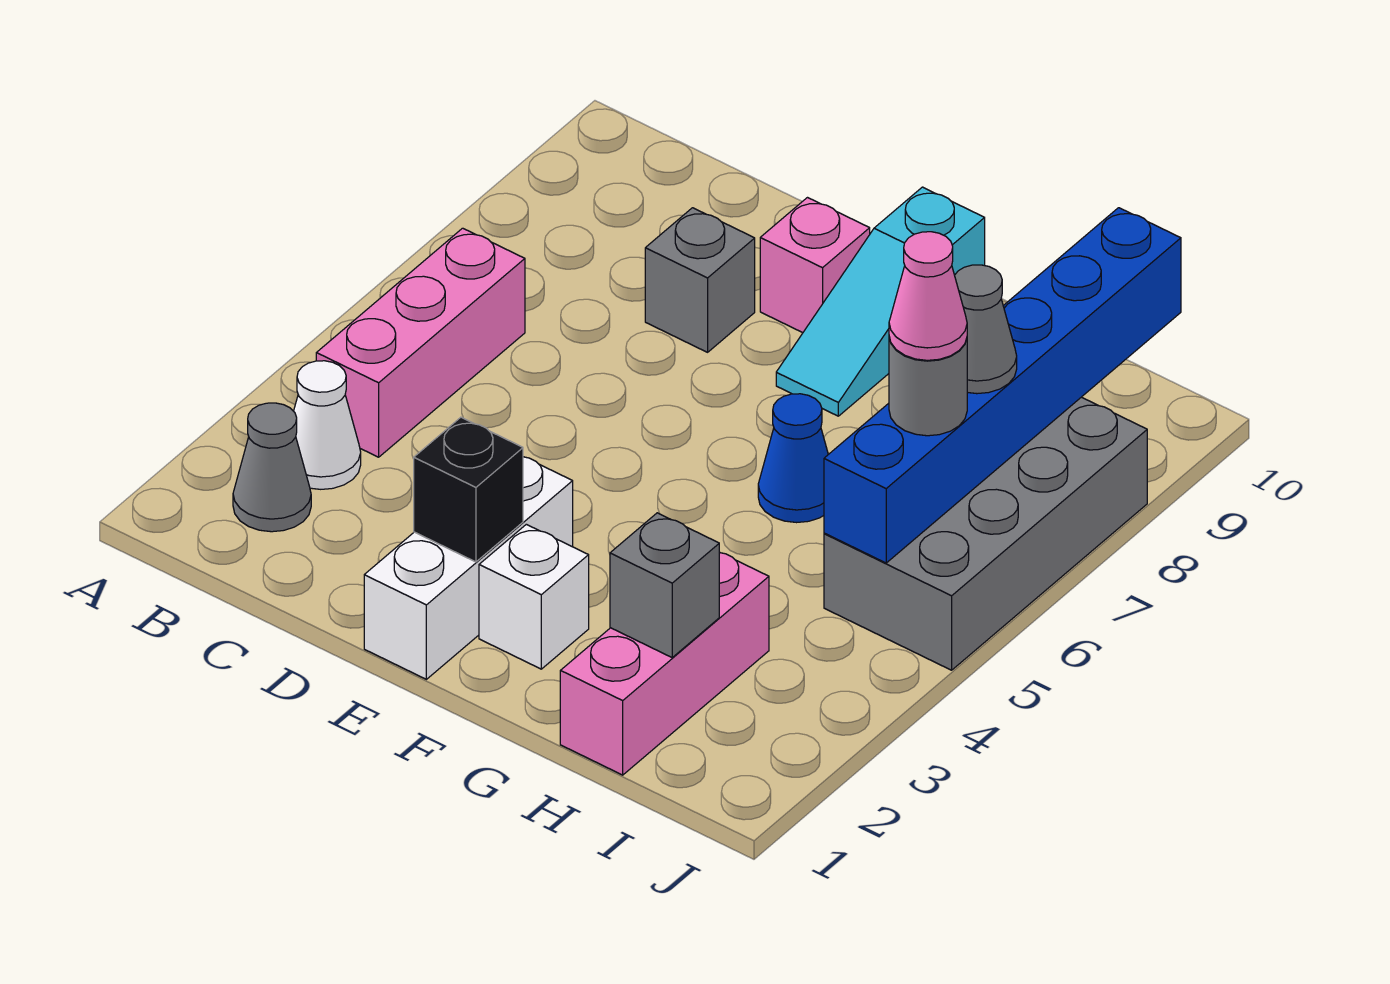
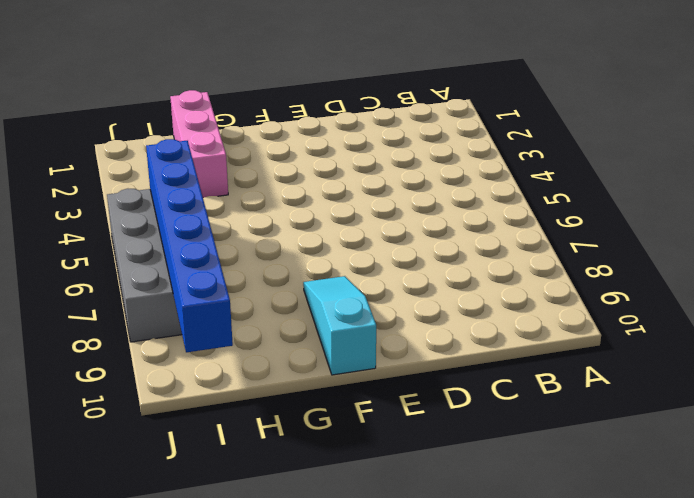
none -> grey cone B2 level 1
none -> white cone B3 level 1
none -> pink brick B4:B6 level 1

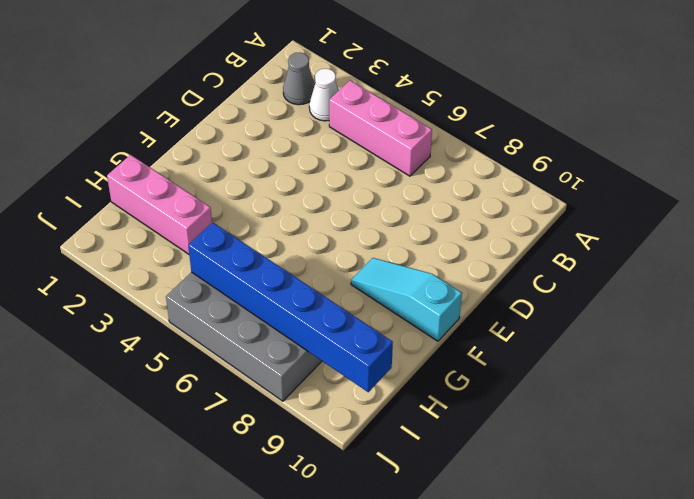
none -> grey brick D8 level 1
none -> white brick E1:E3 level 1
none -> pink brick E9 level 1

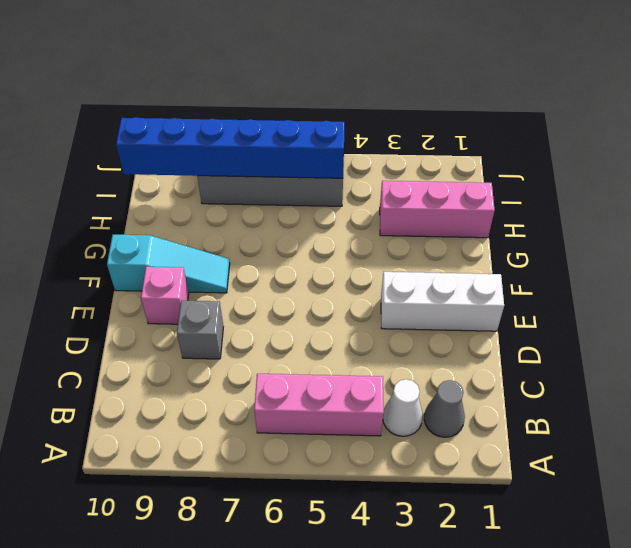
none -> white brick F2 level 1
none -> blue cone G6 level 1
none -> black brick E2 level 2

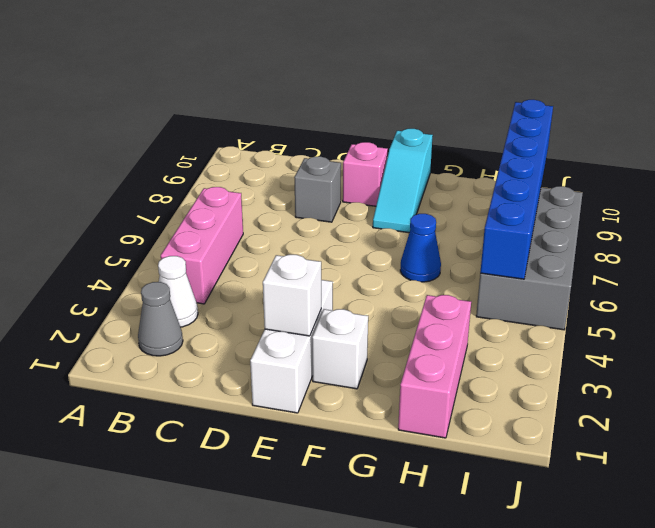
white brick E2 level 2 -> black brick E2 level 2
none -> grey brick H2 level 2
none -> grey round brick I6 level 3
none -> grey cone I7 level 3

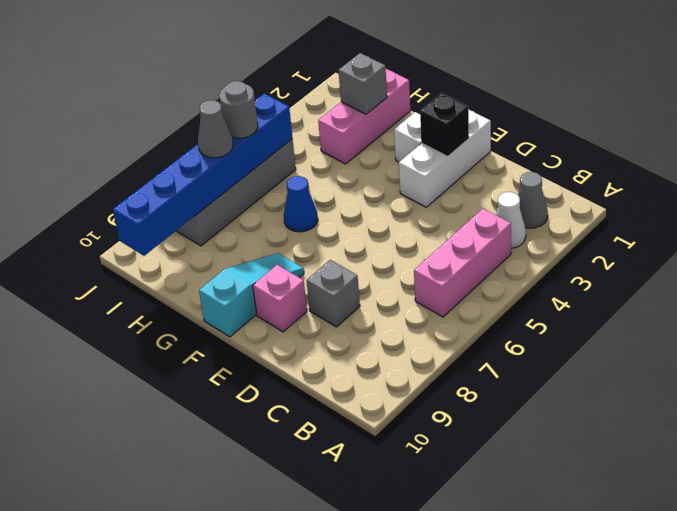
none -> pink cone I6 level 4

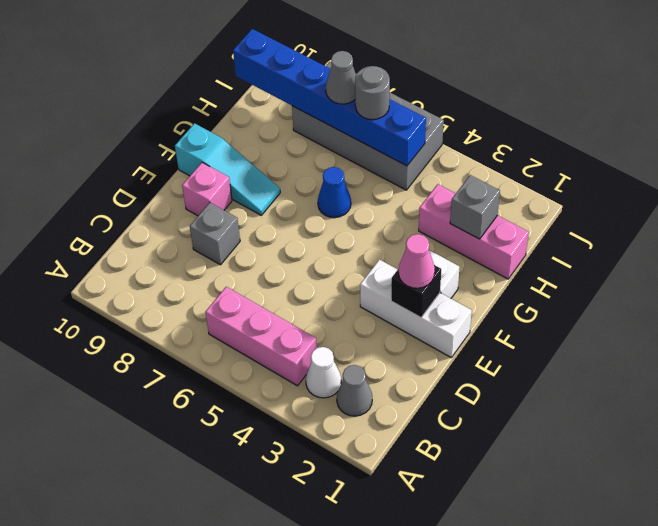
pink cone E2 level 3 -> pink cone I6 level 4

